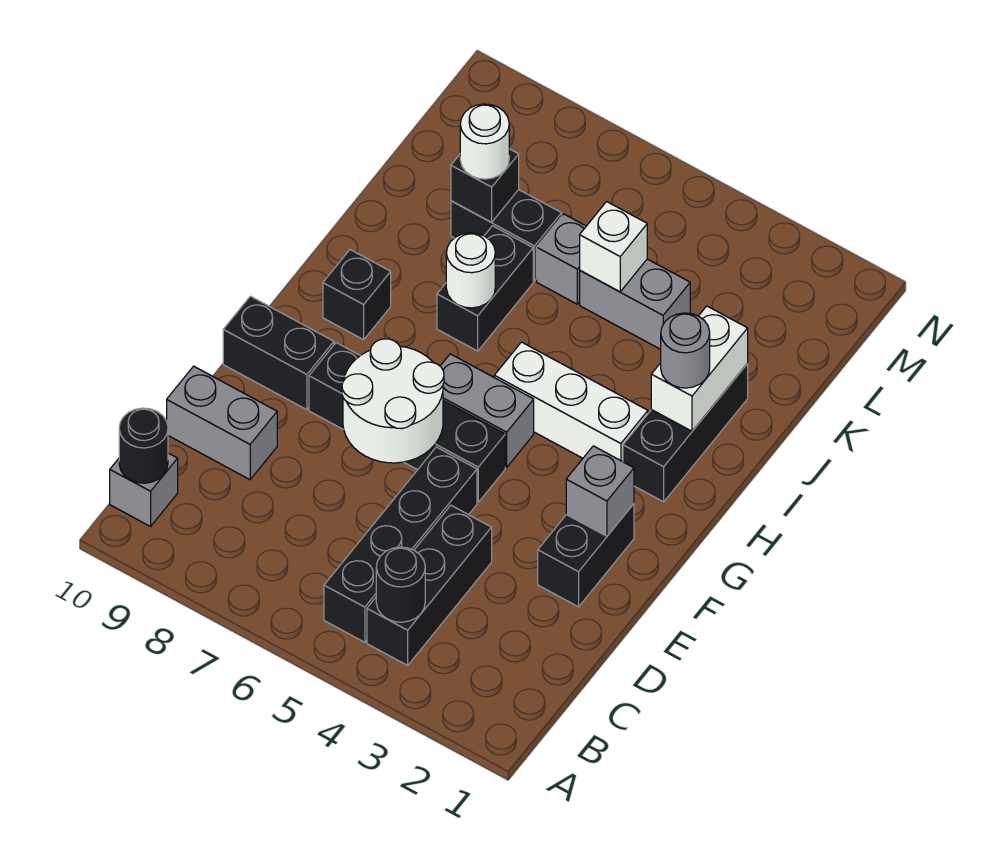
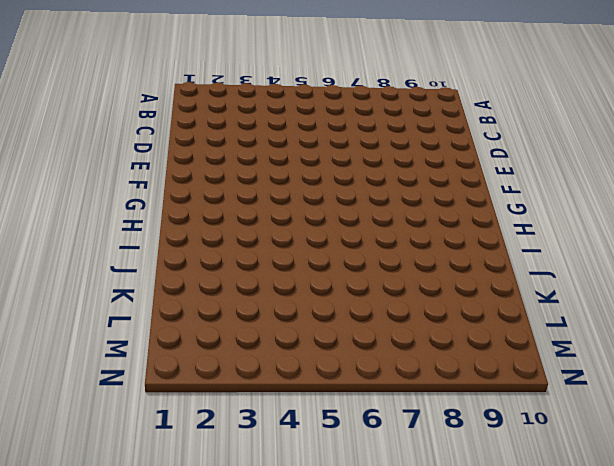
none -> black brick B4:D4 level 1
none -> black brick B5:E5 level 1
none -> grey brick B10 level 1

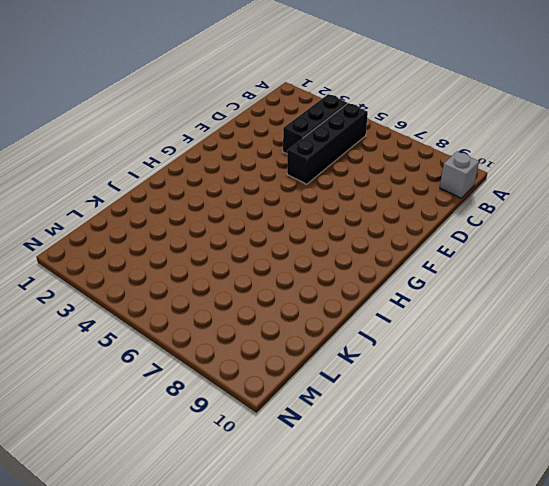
none -> grey brick D9:D10 level 1
none -> black brick E2:F2 level 1
none -> black brick F5:F8 level 1

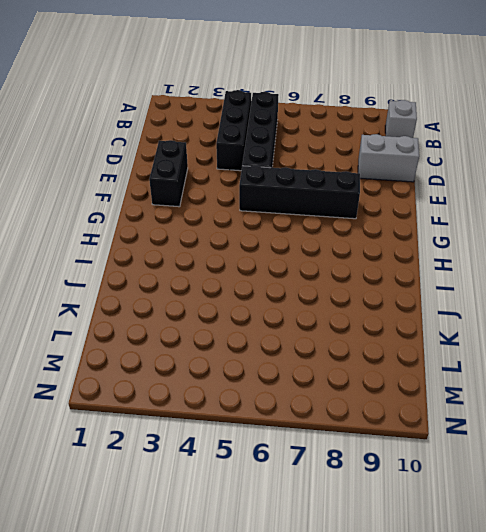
none -> black brick F9:F10 level 1
none -> grey brick G5:G6 level 1
none -> black brick H2:J2 level 1

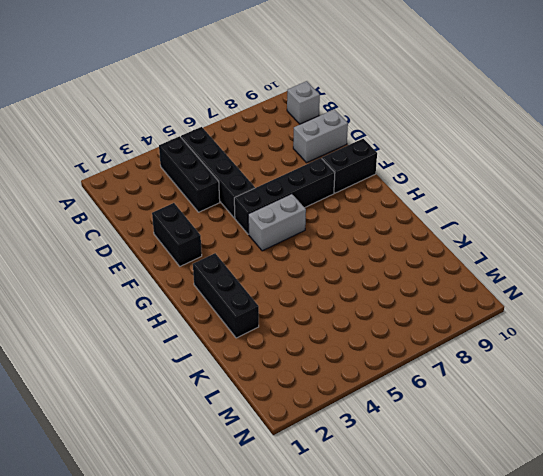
none -> white brick H3:H5 level 1
none -> black brick H9 level 1
none -> black brick I7:J7 level 1

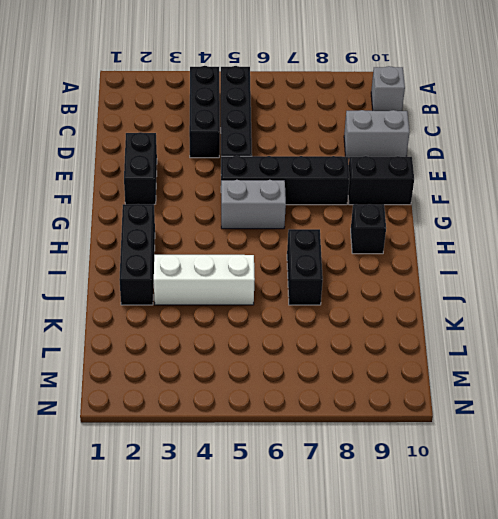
white brick J3:J5 level 1 -> white brick H3:H5 level 1
none -> grey brick K4:K5 level 1
none -> grey brick K6 level 1
none -> black brick K7:K8 level 1

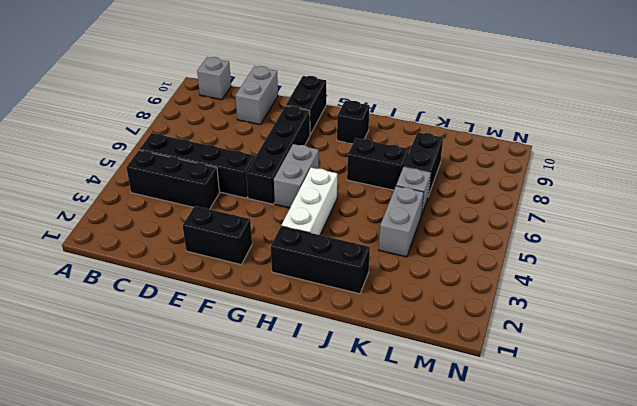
none -> black round brick B4 level 2
none -> black round brick B10 level 2
none -> white round brick E6:F7 level 2

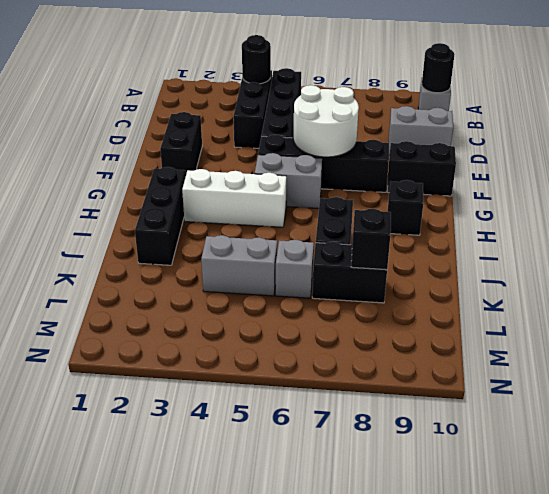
none -> grey brick F2 level 2
none -> white brick I2:J2 level 2
none -> white round brick I7 level 2

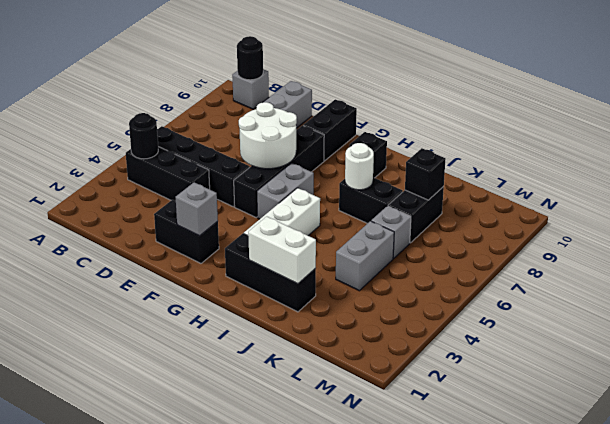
none -> white brick K5 level 2
none -> grey round brick I2 level 3
none -> white round brick K8 level 3

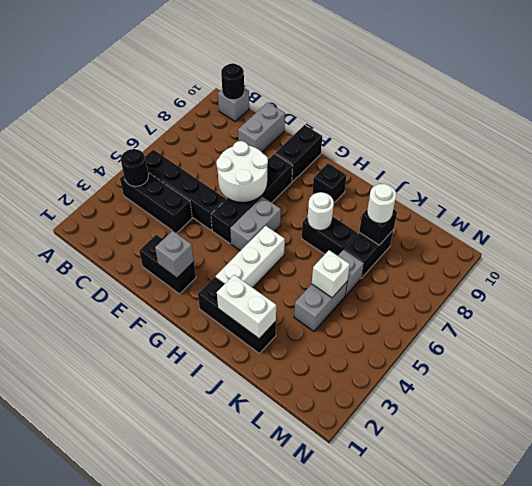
none -> grey round brick I2 level 3

